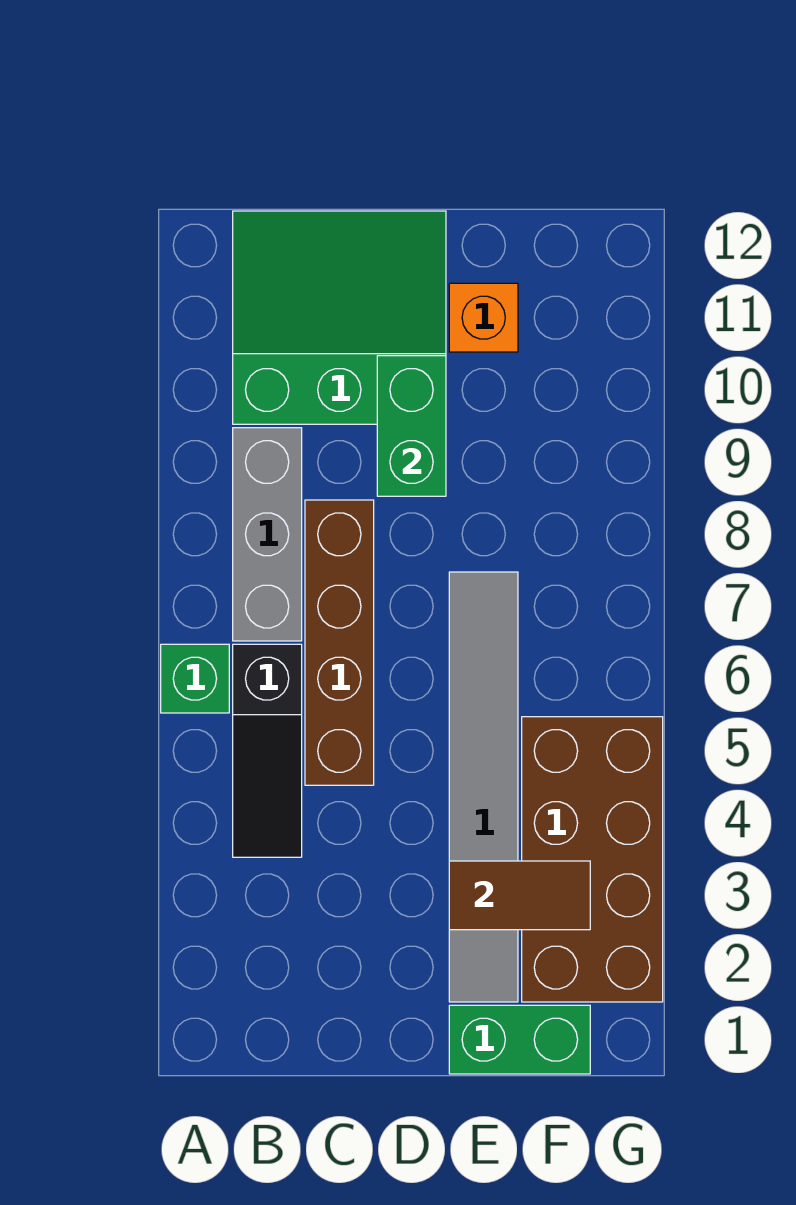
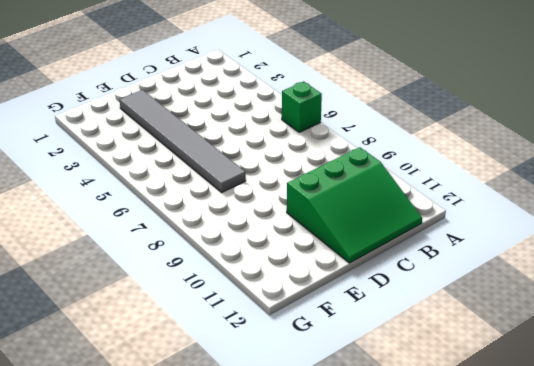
none -> black slope B4:B6 level 1 top 6
none -> grey brick B7:B9 level 1

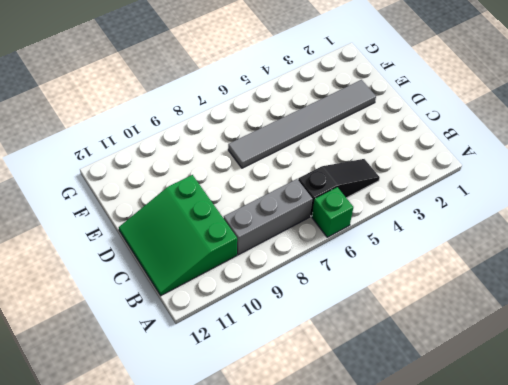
none -> brown brick C5:C8 level 1
none -> green brick E1:F1 level 1

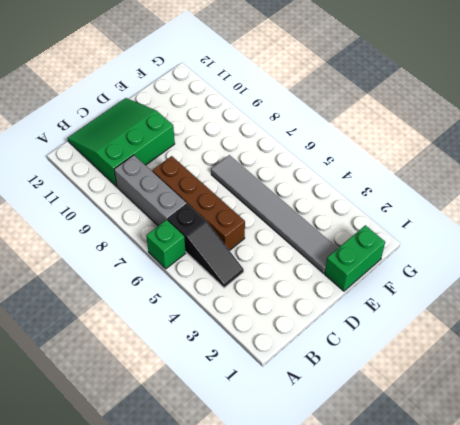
none -> orange brick E11 level 1
none -> brown brick F2:G5 level 1

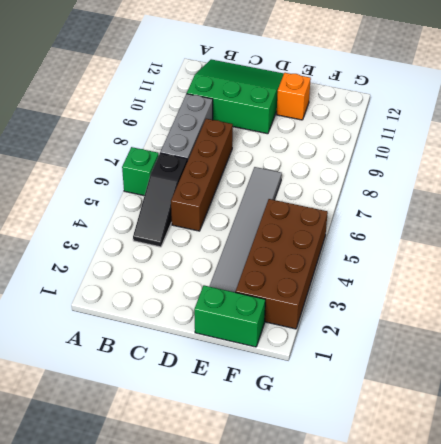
none -> green brick D9:D10 level 2
none -> brown tile E3:F3 level 2

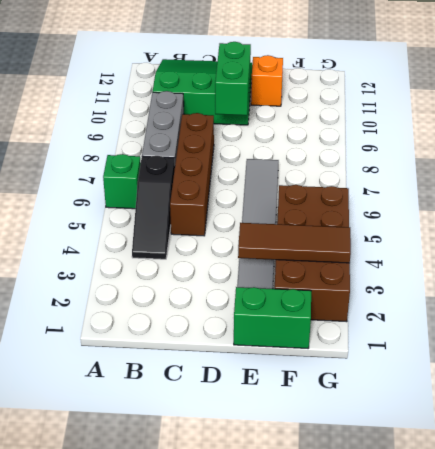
brown tile E3:G3 level 2 -> brown tile E3:F3 level 2

